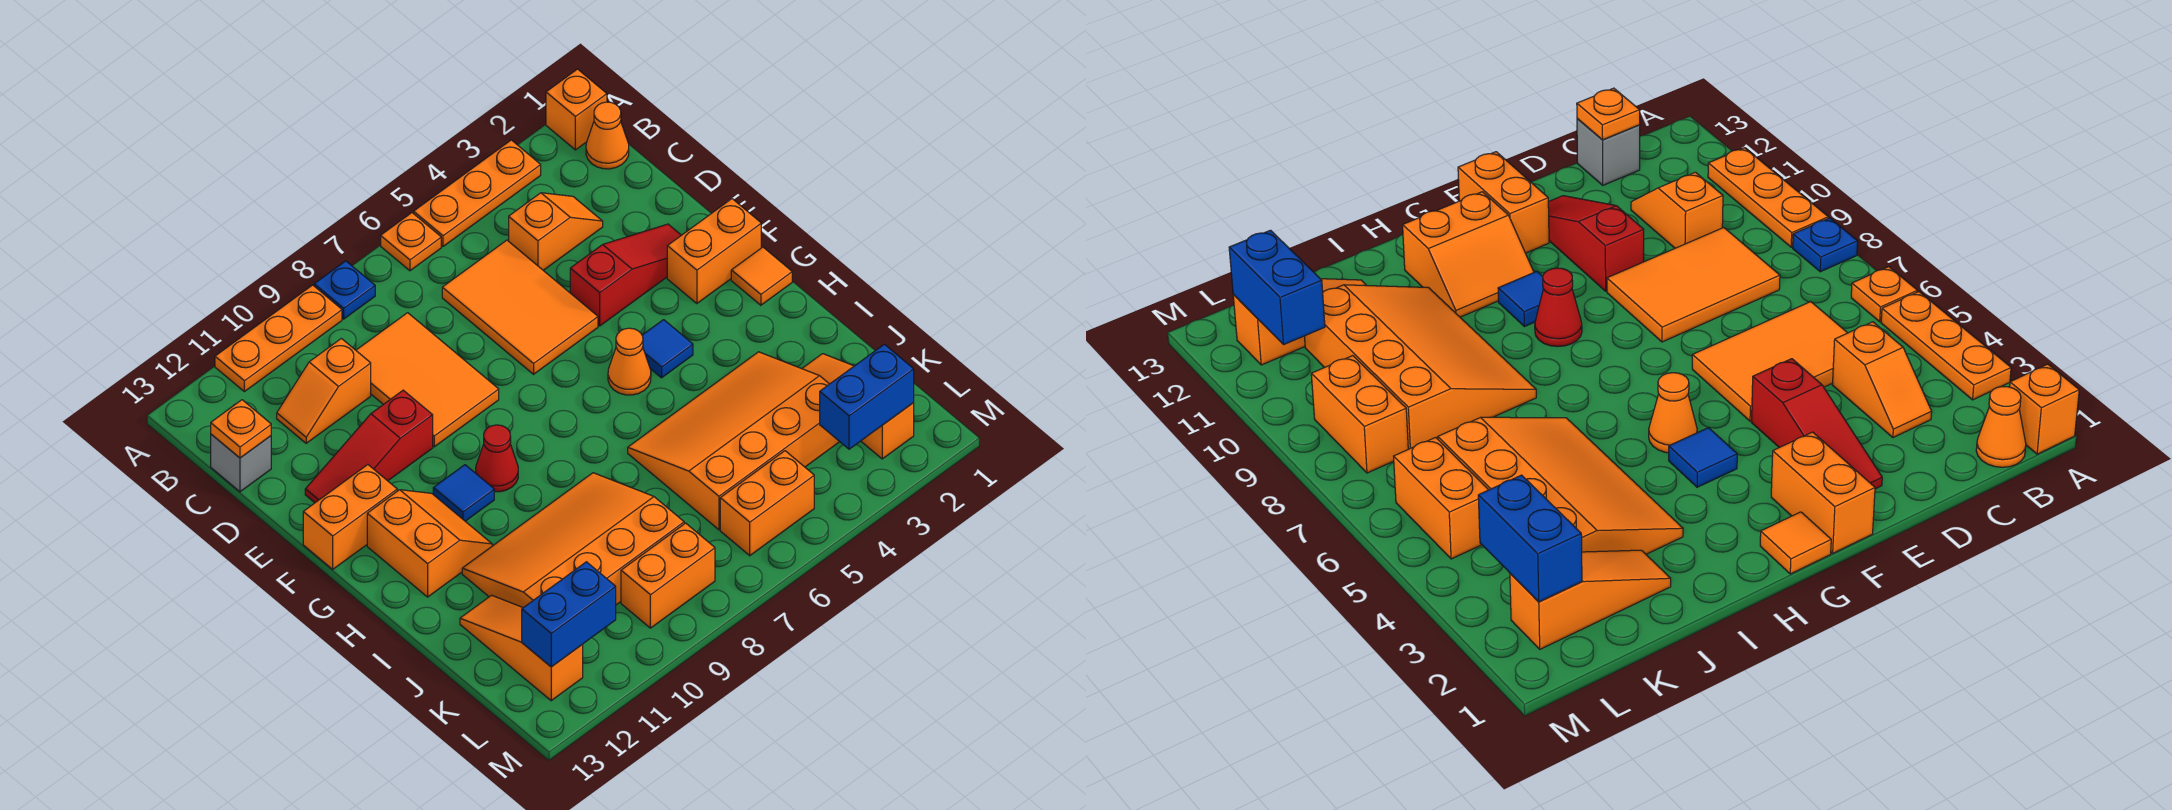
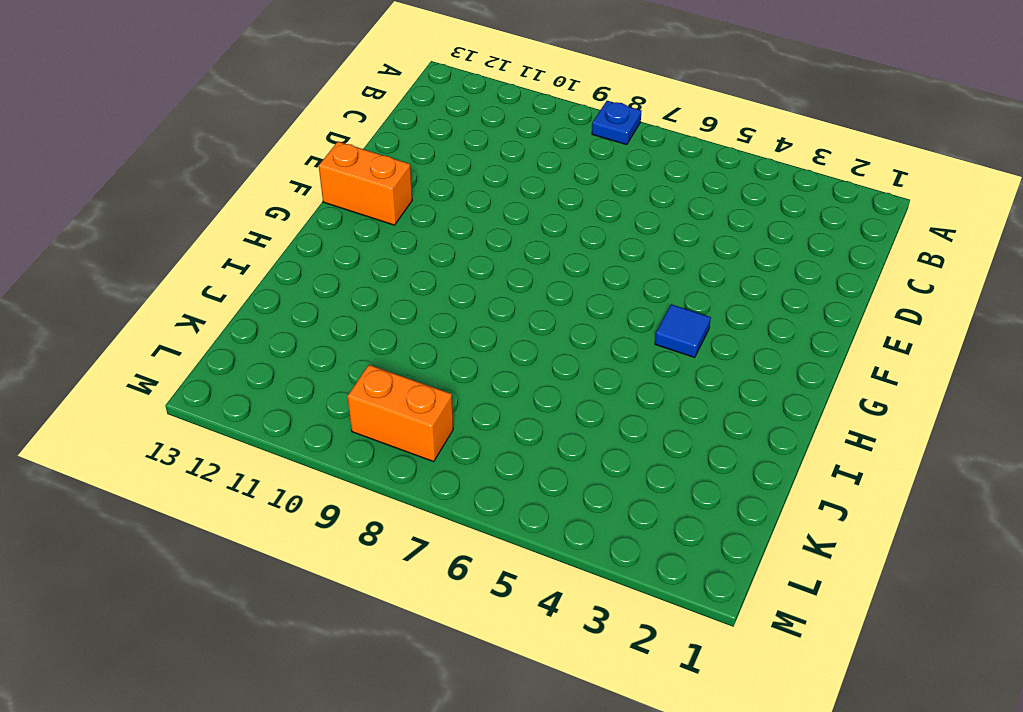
none -> orange brick A1 level 1
none -> orange plate A3:A5 level 1
none -> orange plate A6 level 1
none -> orange plate A9:A11 level 1

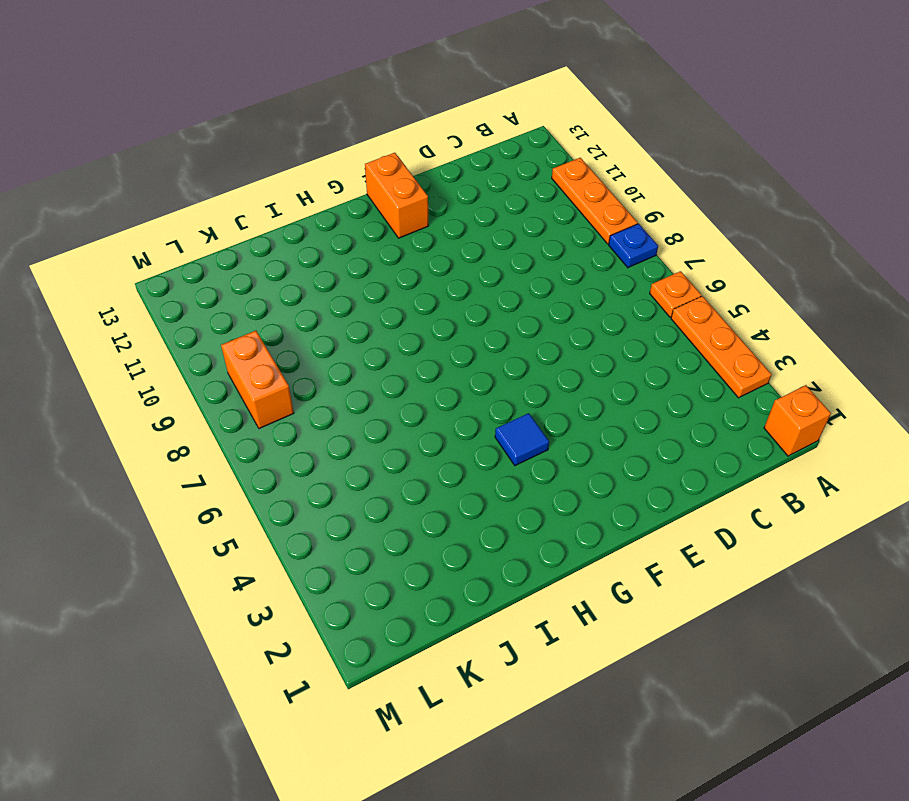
none -> orange cone B1 level 1
none -> orange slope C3:C4 level 1 top 4
none -> orange tile C5:E6 level 1
none -> orange tile C8:E9 level 1

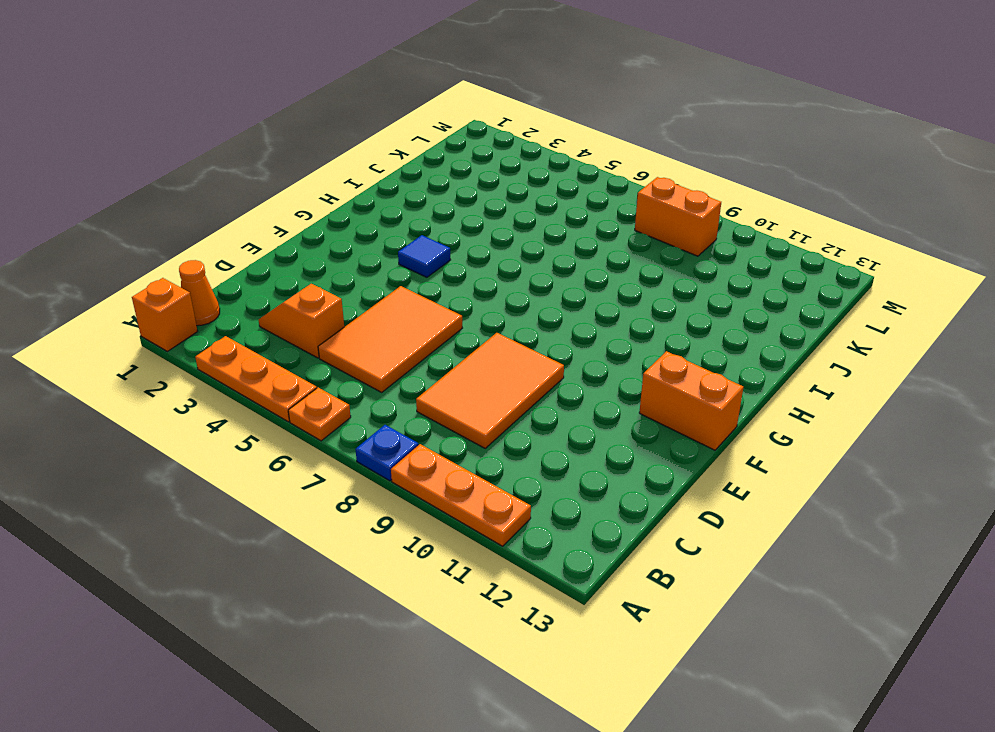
none -> orange slope C10:C11 level 1 top 10
none -> grey brick C13 level 1
none -> red slope E2:E4 level 1 top 4
none -> red slope E10:E12 level 1 top 10

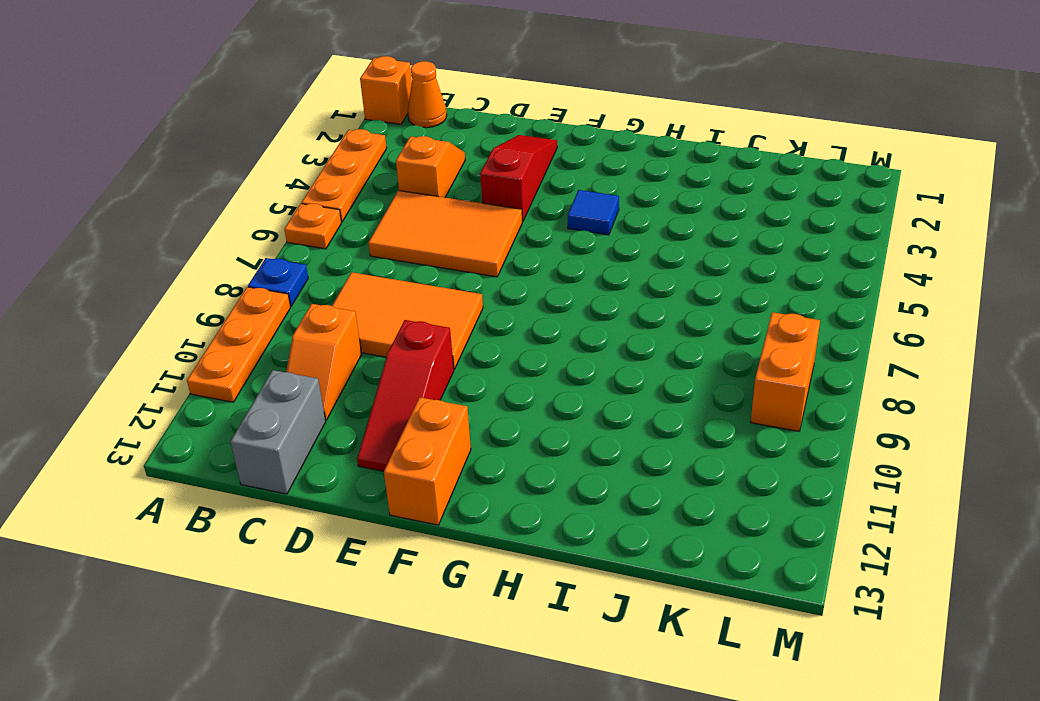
grey brick C12:C13 level 1 -> grey brick C13 level 1
none -> orange brick F1:F2 level 1
none -> orange tile G1 level 1
none -> orange cone G5 level 1
none -> red cone G9 level 1

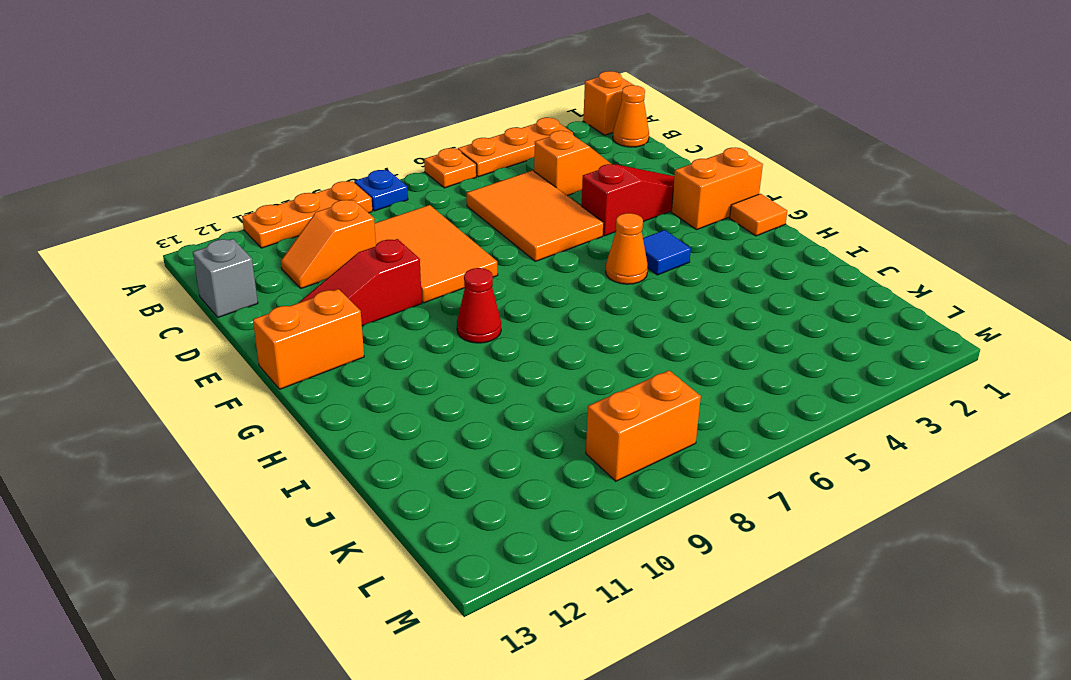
none -> blue tile G10 level 1
none -> orange slope G11:H12 level 1 top 12
none -> orange slope I3:K6 level 1 top K
none -> orange slope I8:K11 level 1 top K

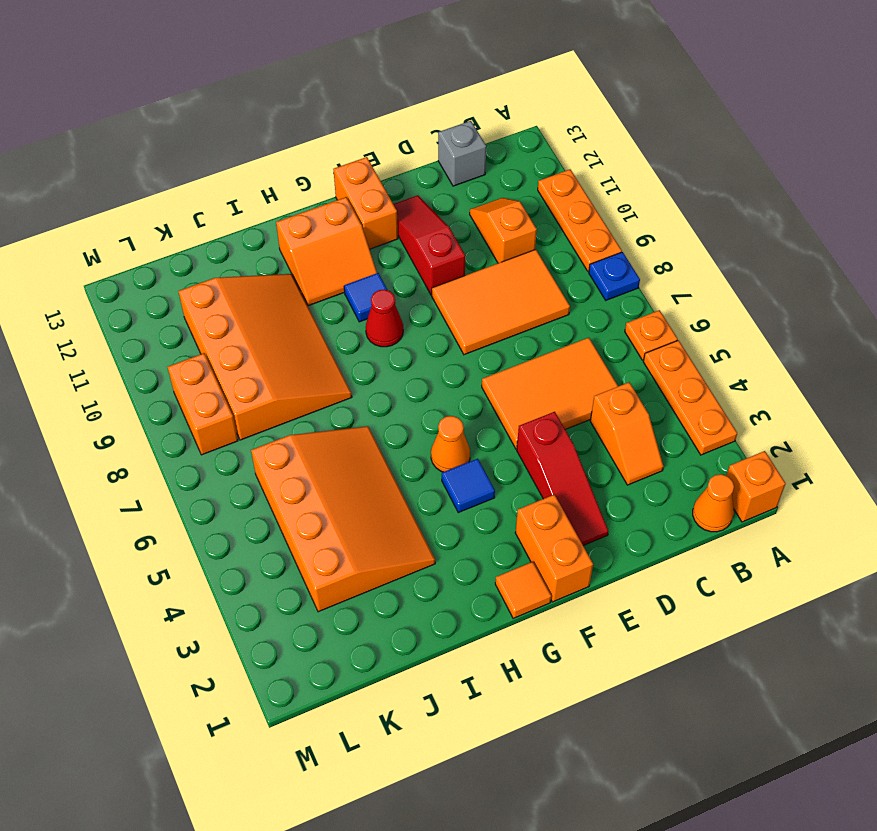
none -> orange slope J2:L2 level 1 top L
none -> orange slope J12:L12 level 1 top L
none -> orange brick L5:L6 level 1
none -> orange plate C13 level 2

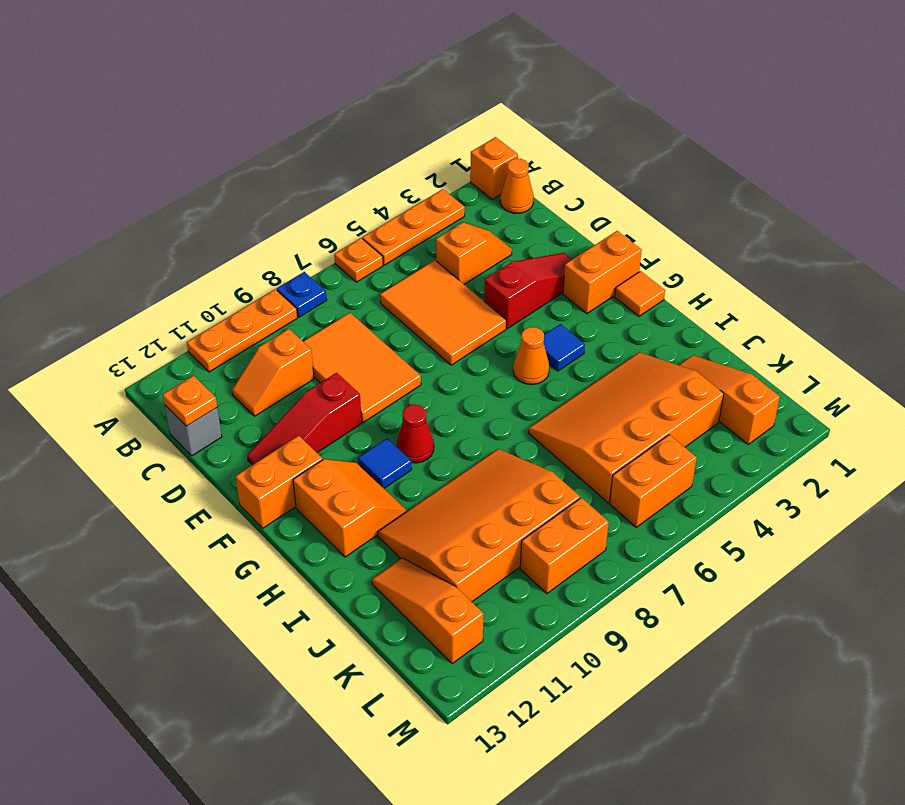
none -> blue brick L2:L3 level 2
none -> blue brick L11:L12 level 2

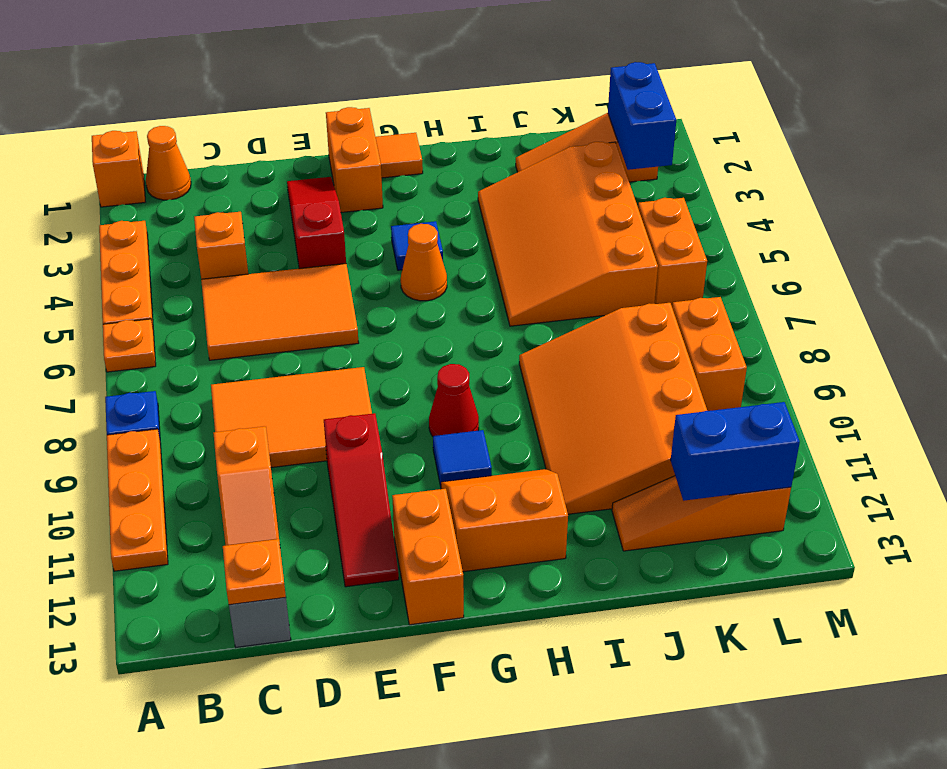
blue brick K12:L12 level 2 -> blue brick L11:L12 level 2

